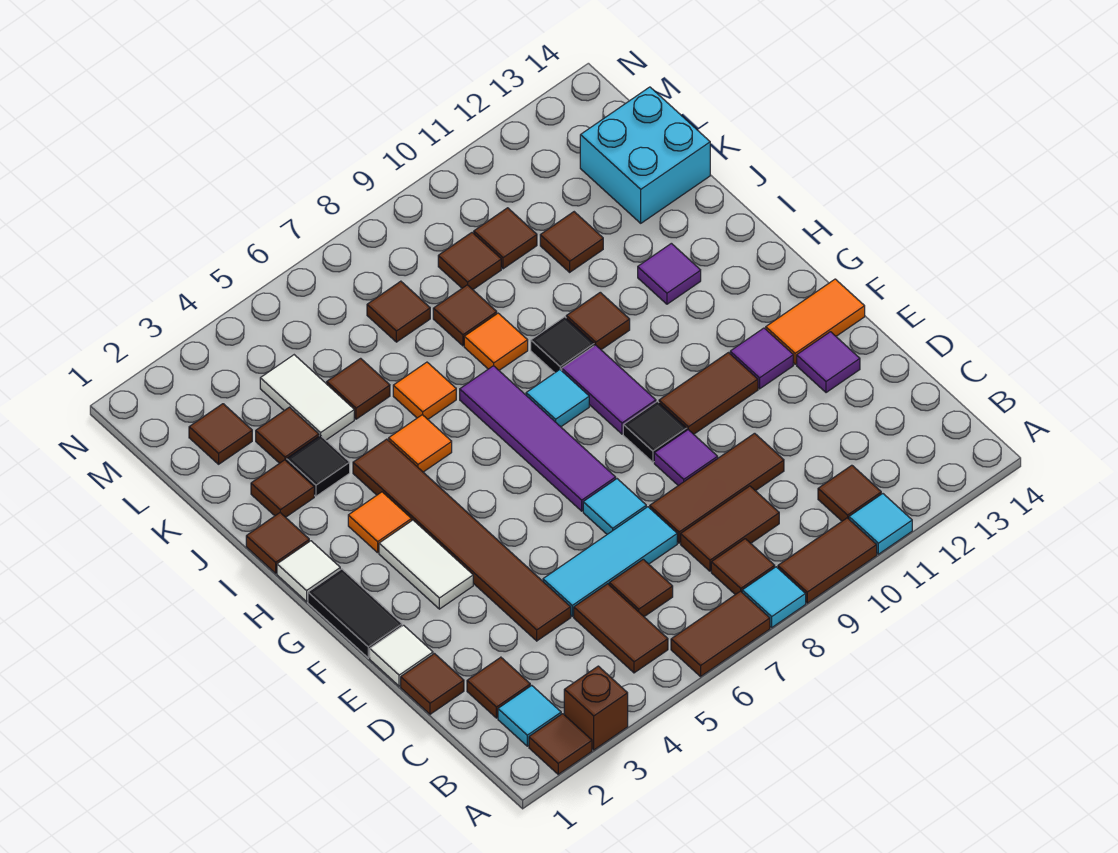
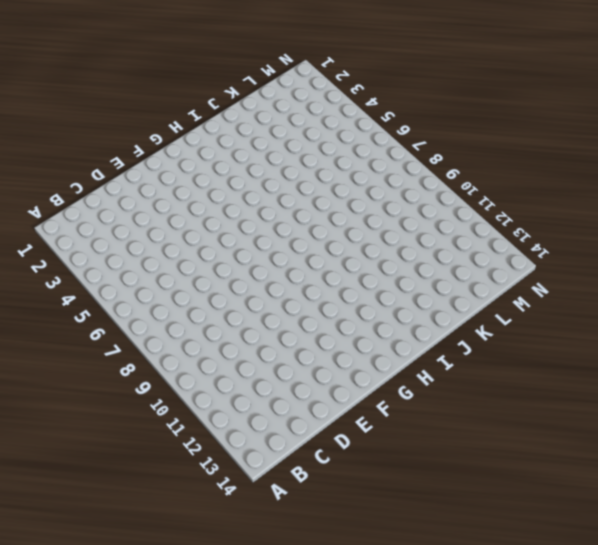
none -> brown tile A2 level 1
none -> brown brick A3 level 1
none -> brown tile A6:A7 level 1
none -> cyan tile A8 level 1

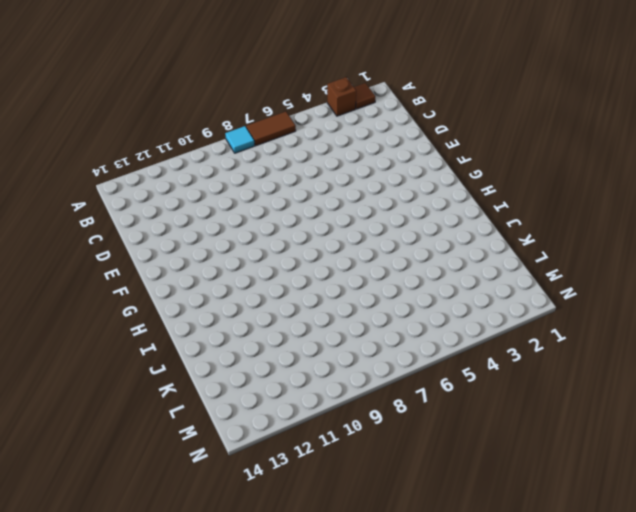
none -> brown tile A9:A10 level 1
none -> cyan tile A11 level 1
none -> cyan tile B2 level 1
none -> brown tile B5:C5 level 1

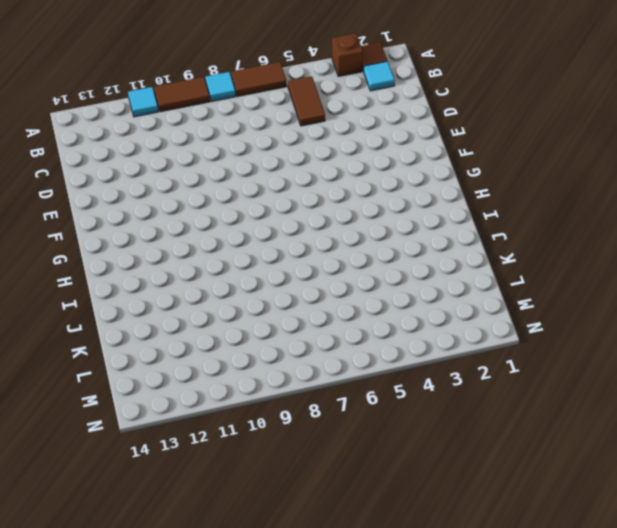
none -> brown tile B8 level 1
none -> brown tile B11 level 1
none -> brown tile C2 level 1
none -> brown tile C6 level 1

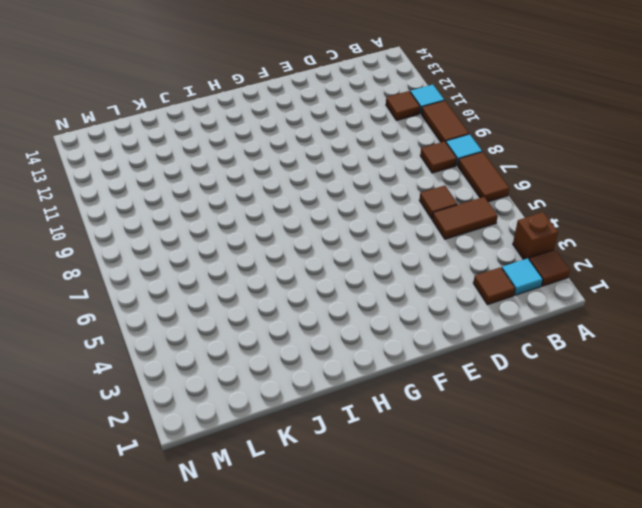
none -> brown tile C8:C9 level 1
none -> brown tile D1 level 1
none -> brown tile D4:I4 level 1
none -> cyan tile D5:D7 level 1

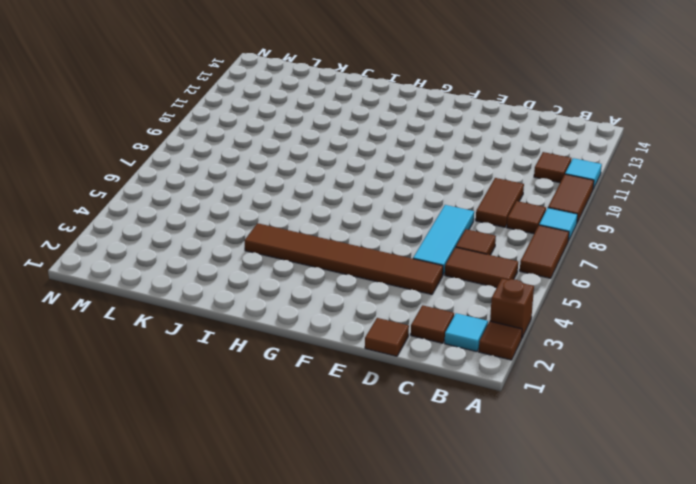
none -> brown tile D8:D10 level 1
none -> white tile E1 level 1
none -> cyan tile E7 level 1
none -> purple tile E9 level 1

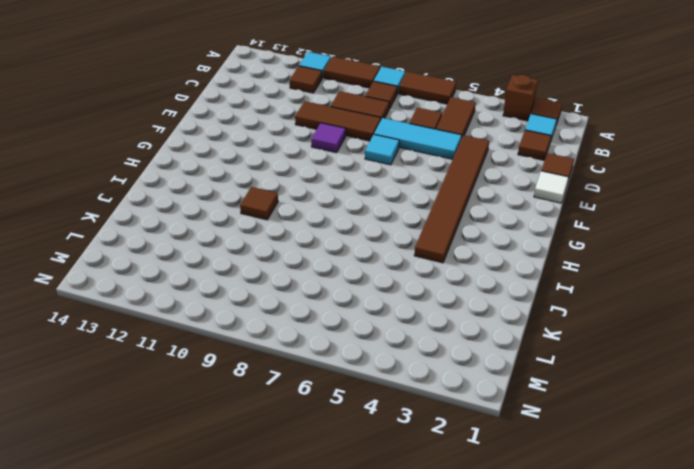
none -> purple tile E13 level 1
none -> black tile F1:G1 level 1
none -> white tile F3:G3 level 1
none -> purple tile F7:I7 level 1

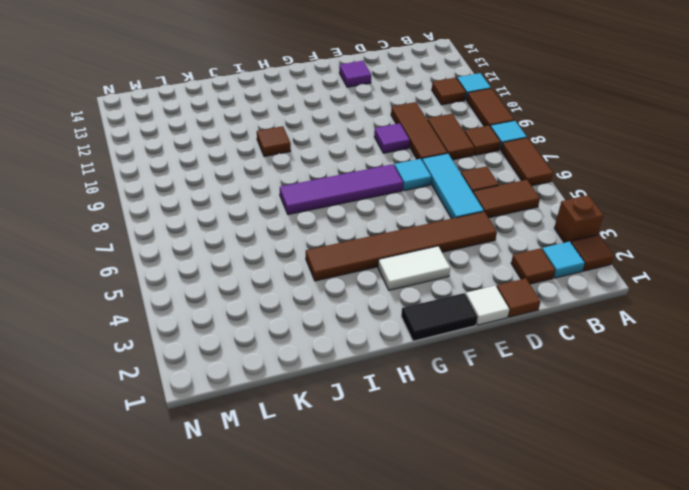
none -> black tile F9 level 1
none -> brown tile F10:F11 level 1
none -> purple tile F12 level 1
none -> orange tile F13:F14 level 1

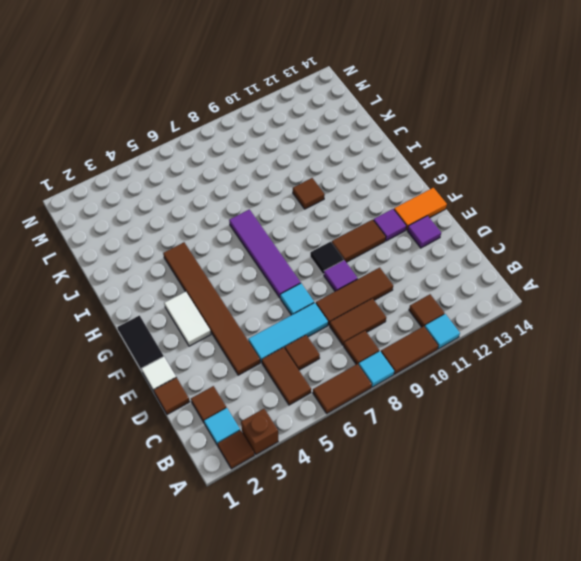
none -> purple tile G9:H9 level 1
none -> white tile H1 level 1
none -> orange tile H3 level 1
none -> cyan tile H8 level 1

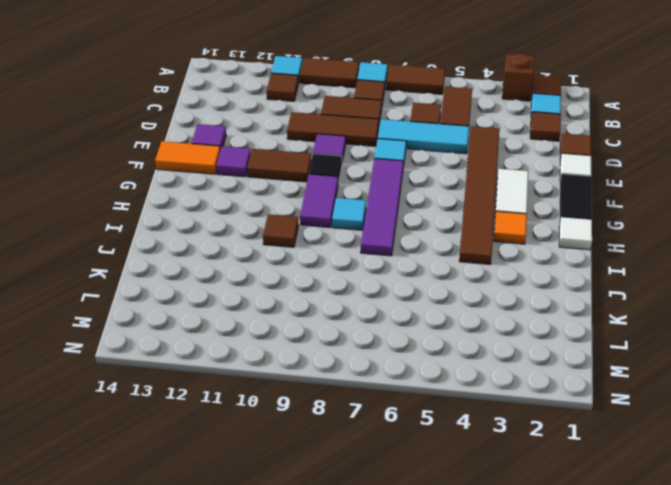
none -> brown tile I1 level 1
none -> orange tile I5 level 1
none -> black tile I9 level 1
none -> purple tile I12 level 1

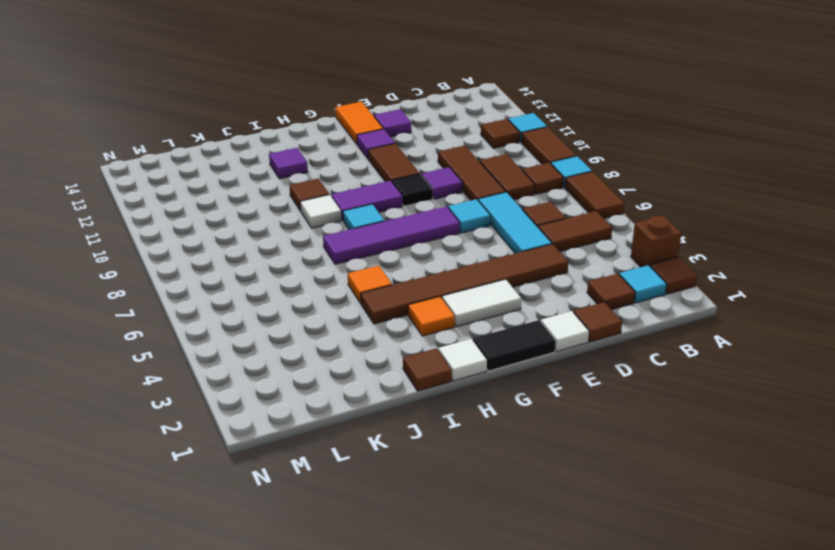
white tile I9 level 1 -> black tile I9 level 1
none -> brown tile J2 level 1
none -> black tile J3 level 1
none -> orange tile J6 level 1
none -> orange tile J8 level 1

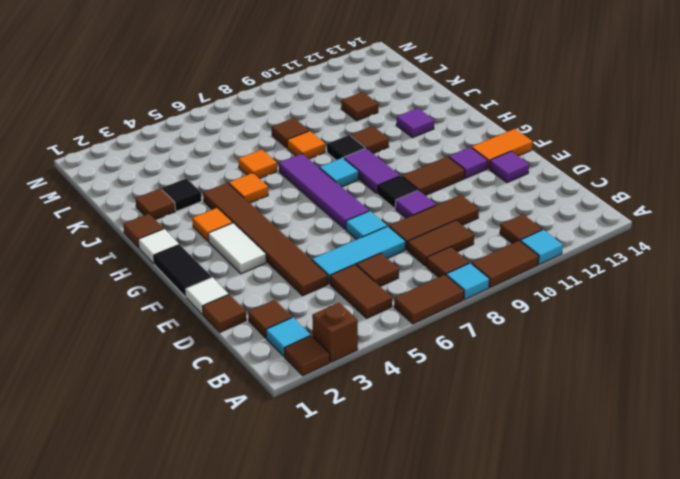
none -> brown tile K3 level 1
none -> white tile K4:L4 level 1
none -> brown tile K5 level 1
none -> cyan brick K13:L14 level 1

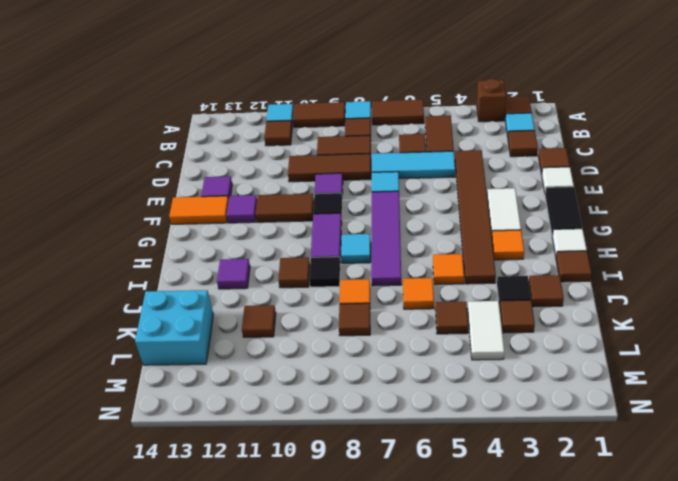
none -> brown tile L2 level 1
none -> brown tile L7 level 1
none -> brown tile L9 level 1
none -> brown tile L10 level 1

